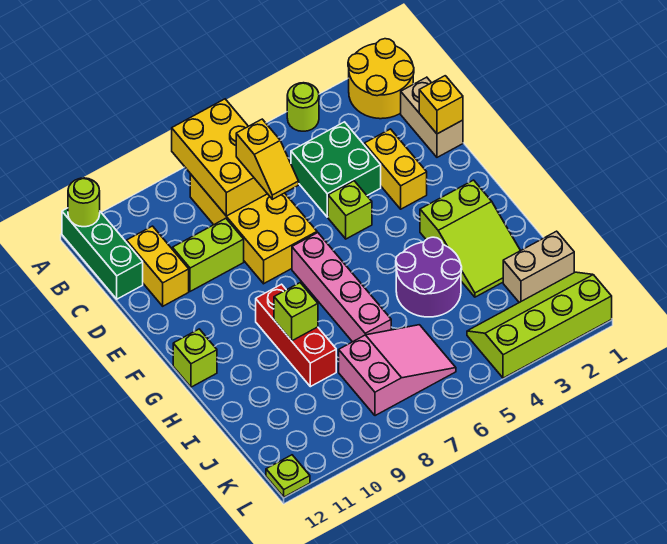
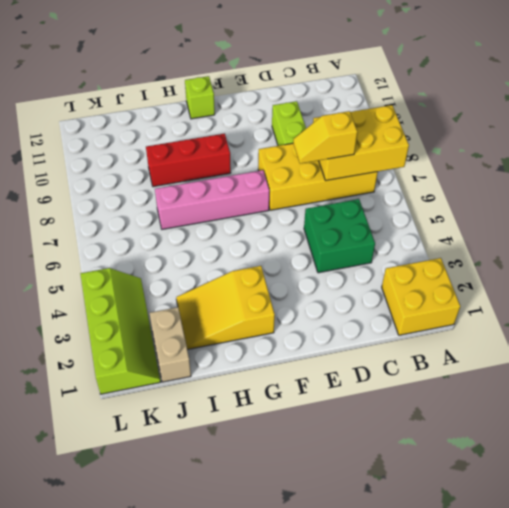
yellow brick A1:B2 level 1 -> yellow round brick A1:B2 level 1
yellow slope G2:I3 level 1 top G -> lime slope G2:I3 level 1 top G
none -> lime round brick A4 level 1
none -> green brick A12:C12 level 1
none -> tan brick C1:D1 level 1

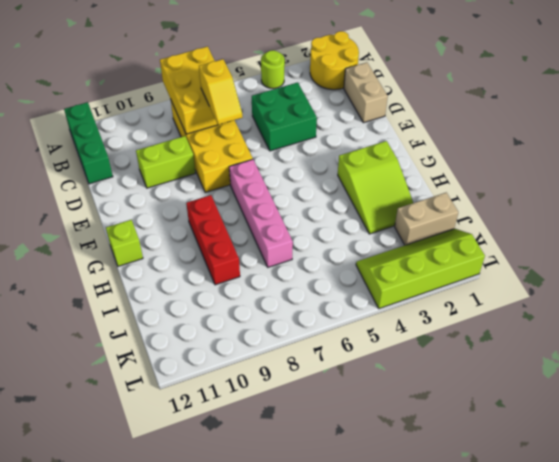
none -> yellow brick C11:D11 level 1
none -> yellow brick D3:E3 level 1
none -> lime brick E5 level 1

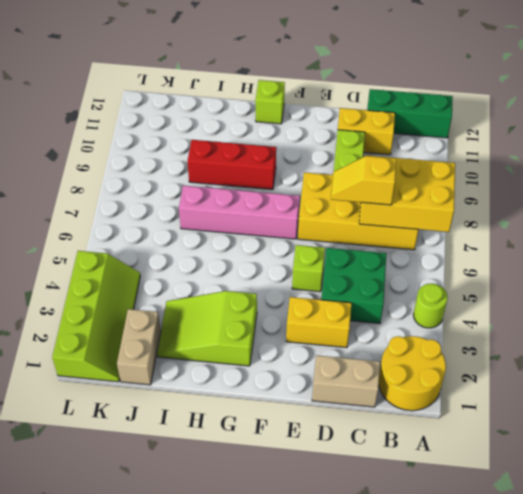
none -> purple round brick H4:I5 level 1
none -> pink slope J6:K8 level 1 top 8
none -> lime plate L12 level 1

